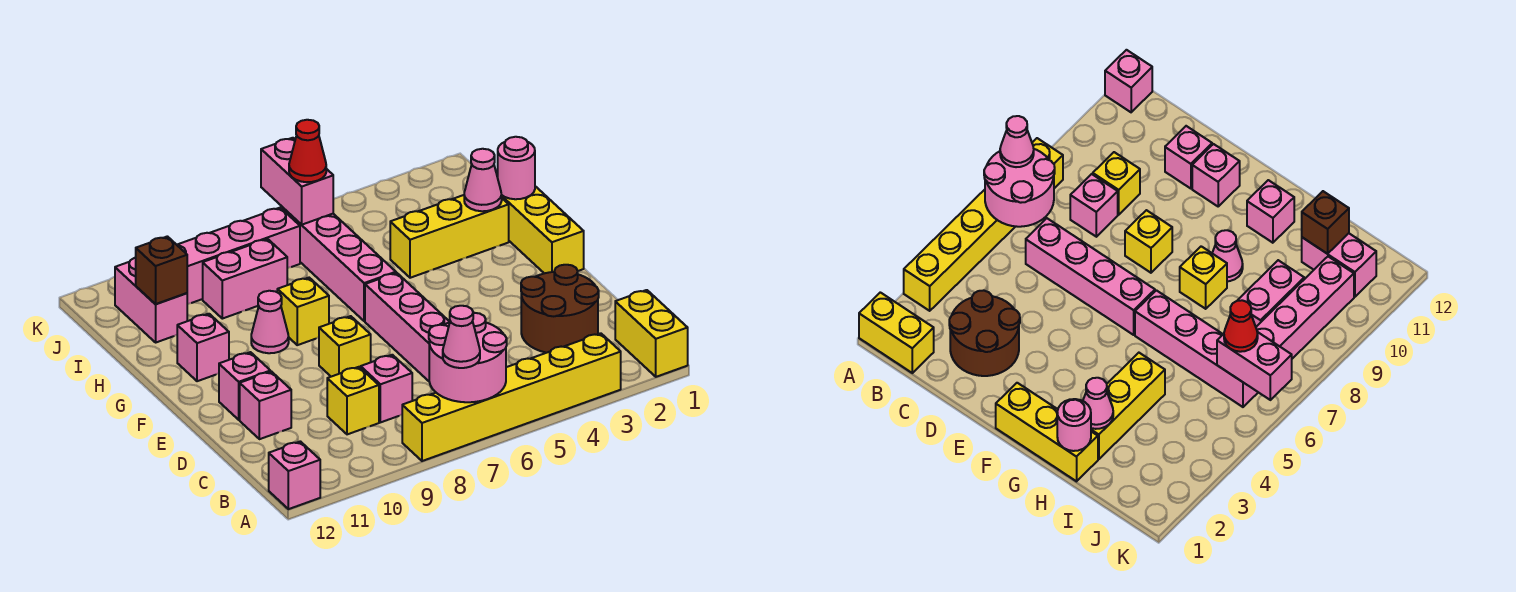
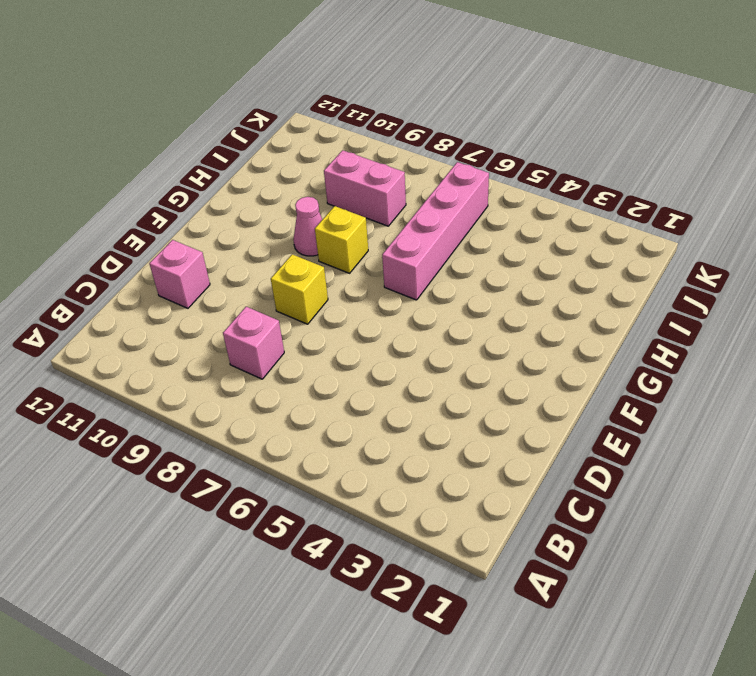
none -> yellow brick A1:B1 level 1
none -> yellow brick A3:A8 level 1
none -> pink brick A12 level 1

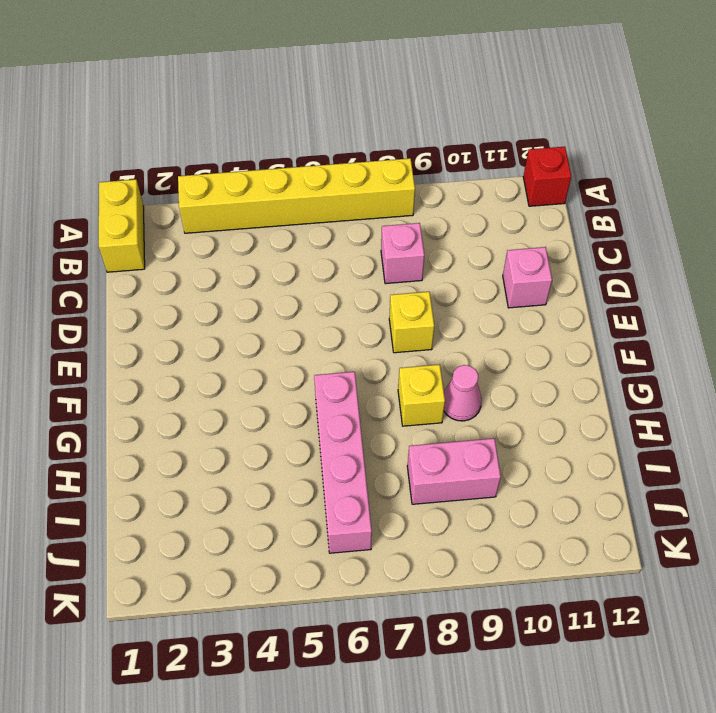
red brick A12 level 1 -> pink brick A12 level 1
none -> brown round brick C2:D3 level 1
none -> pink brick C6:F6 level 1
none -> yellow brick C9 level 1

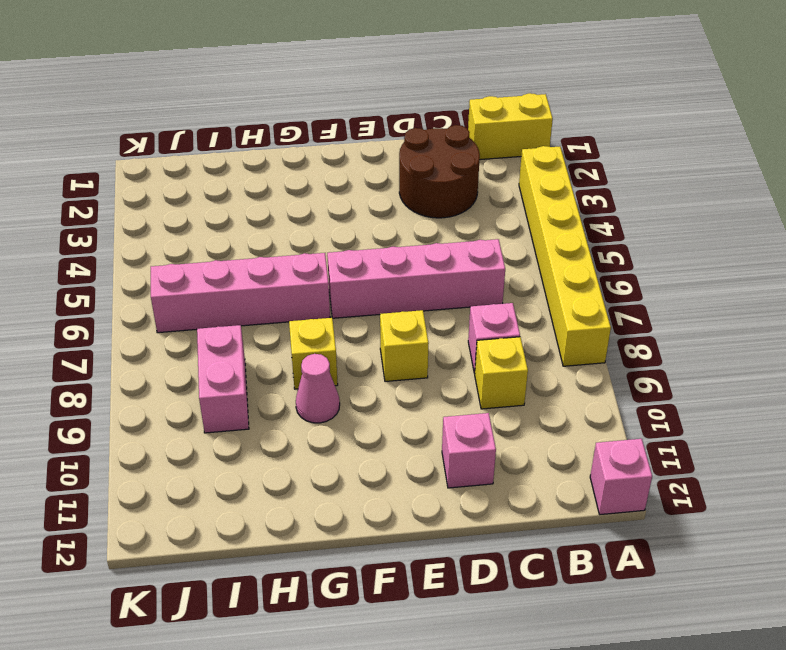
none -> pink brick E11 level 1
none -> yellow brick F1:H1 level 1
none -> pink brick G11 level 1

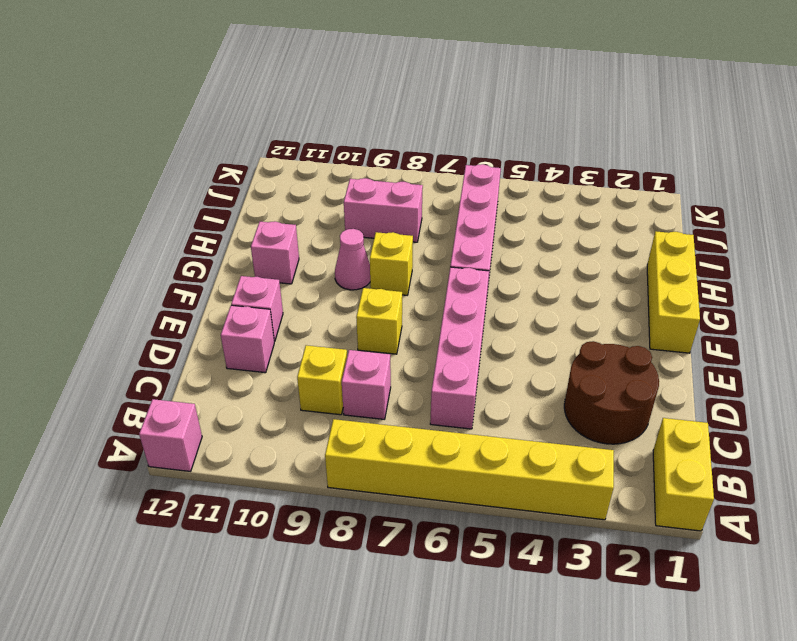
none -> yellow brick H2:H4 level 1
none -> pink brick I11:J11 level 1
none -> pink brick J7:J10 level 1

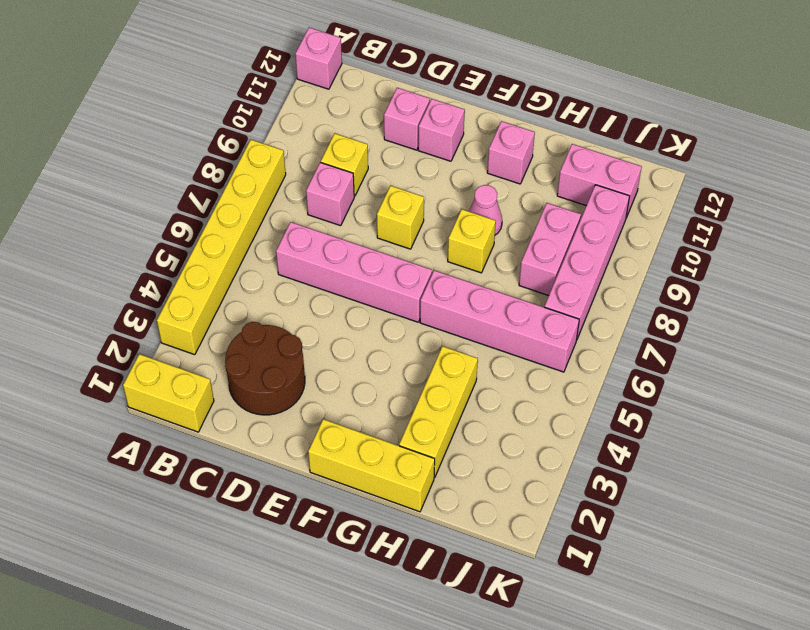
none -> pink round brick A6:B7 level 2
none -> pink round brick H1 level 2
none -> pink cone H2 level 2

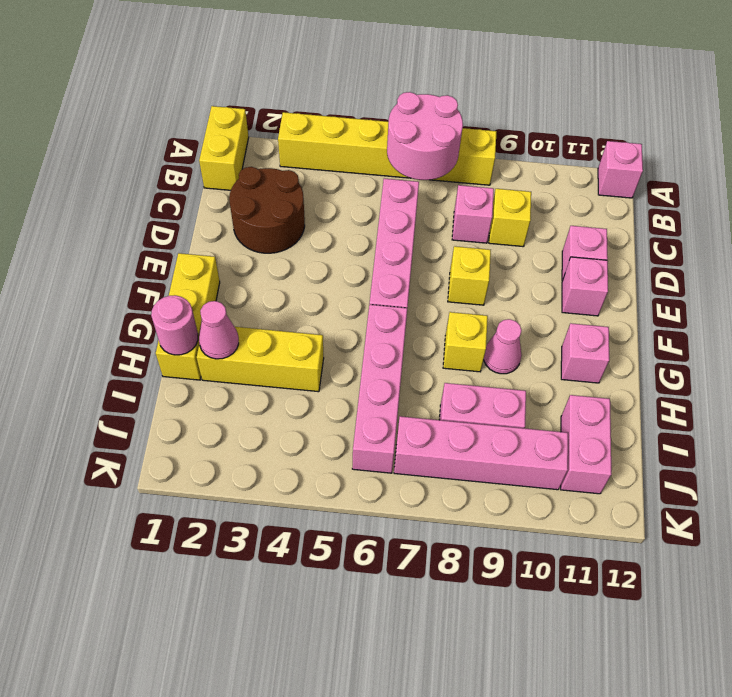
none -> brown brick I11 level 2
none -> pink brick J6:K6 level 2
none -> pink cone A7 level 3

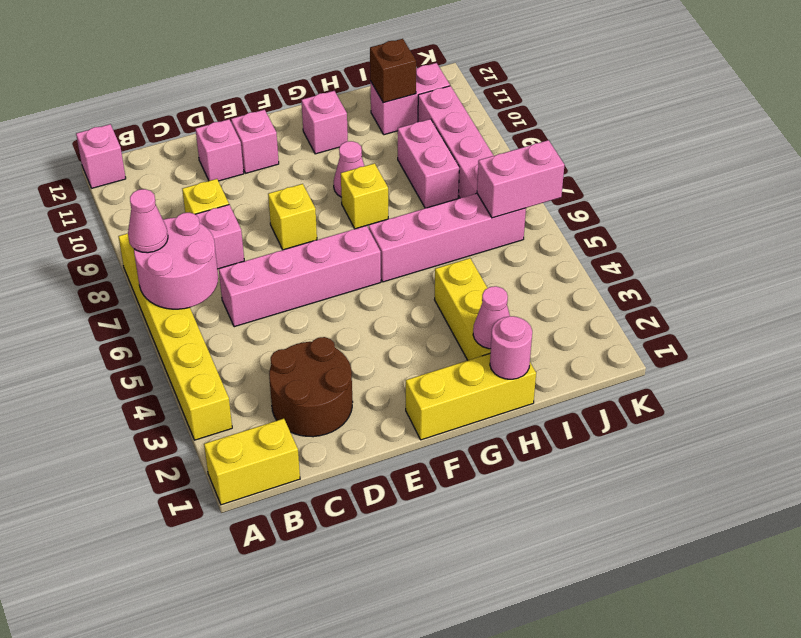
none -> red cone J6 level 3

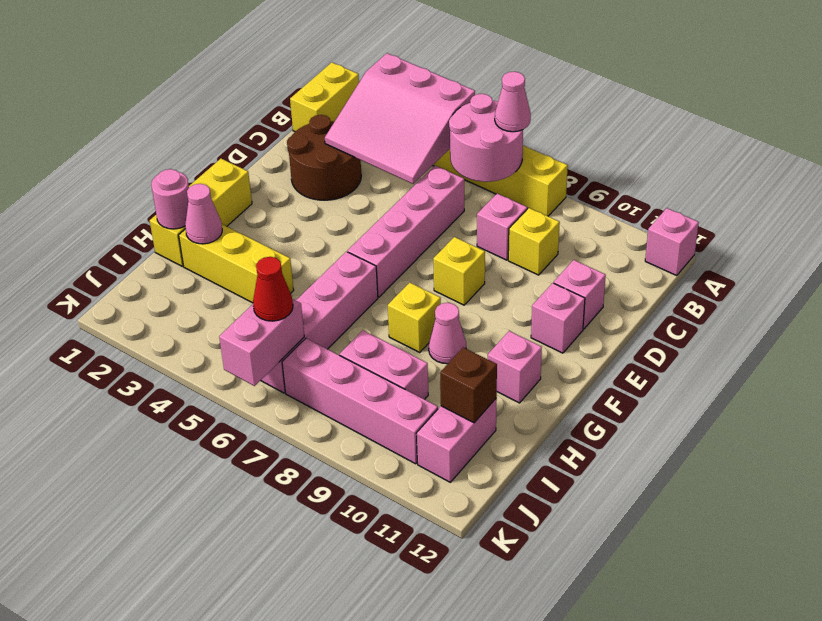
pink slope A3:C5 level 2 top A -> none

